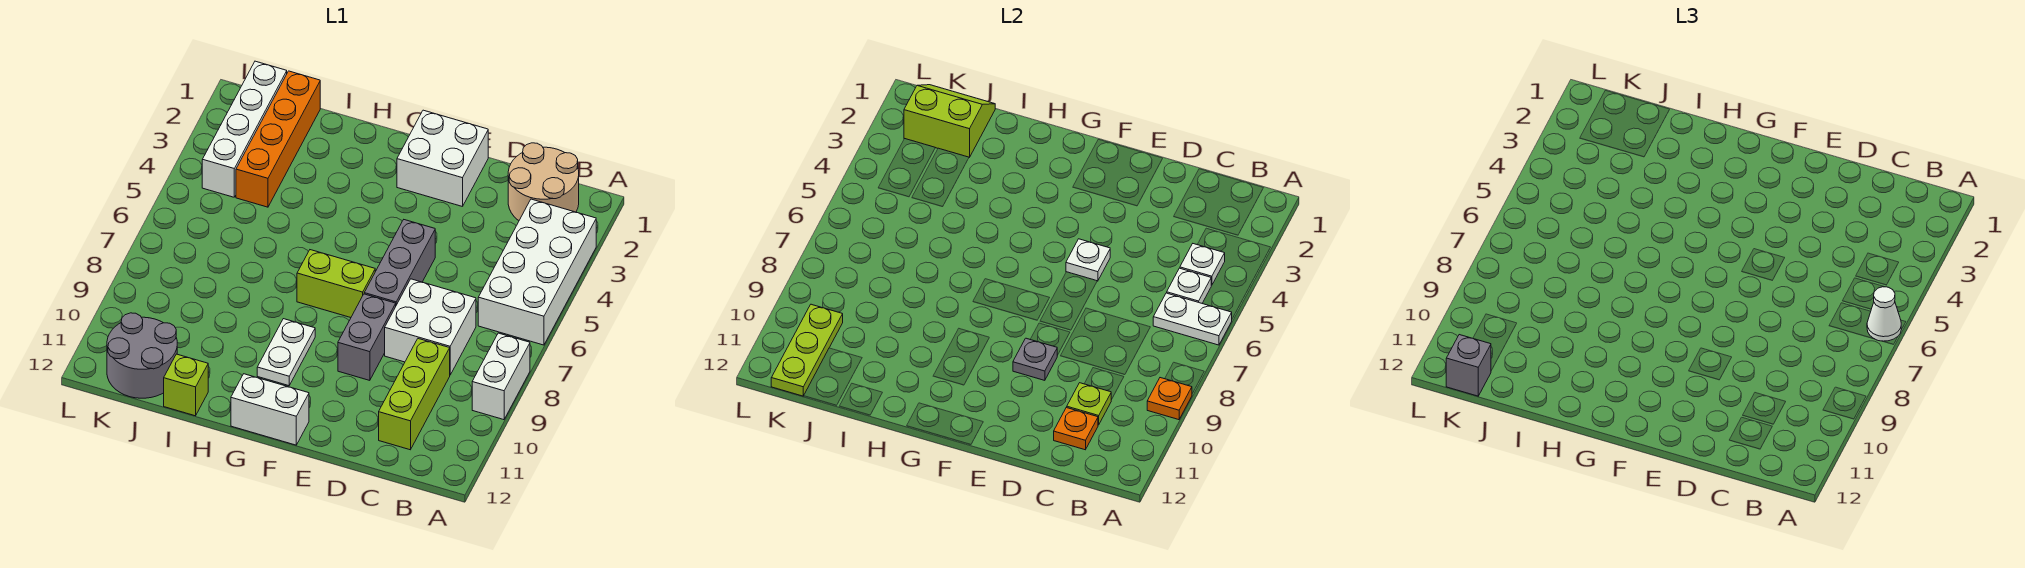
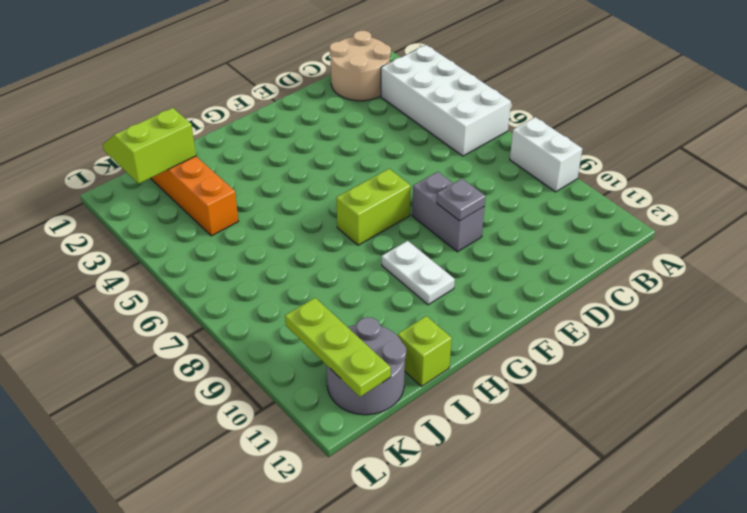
none -> white brick C7:D8 level 1
none -> lime brick C9:C11 level 1
none -> white brick E1:F2 level 1

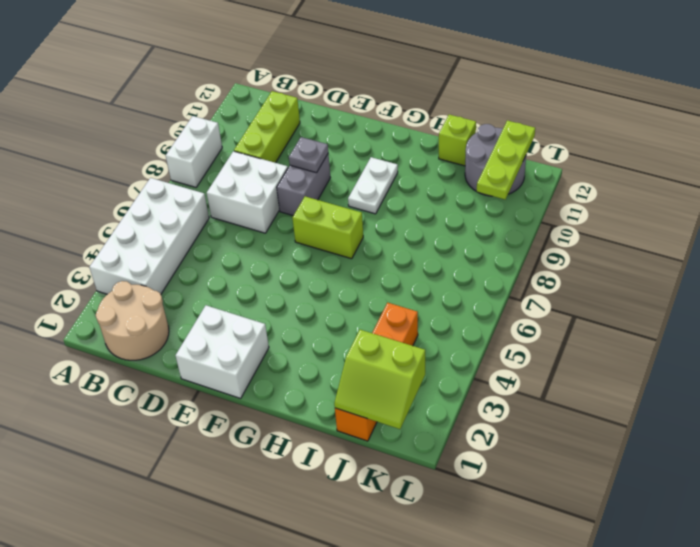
none -> grey brick E5:E7 level 1
none -> white brick F12:G12 level 1
none -> white brick K1:K4 level 1

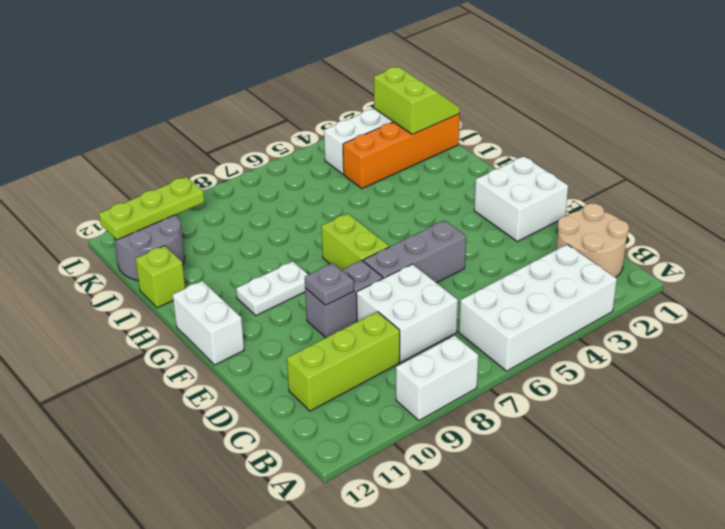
none -> white plate A6:B6 level 2
none -> orange plate A9 level 2
none -> white plate B4 level 2

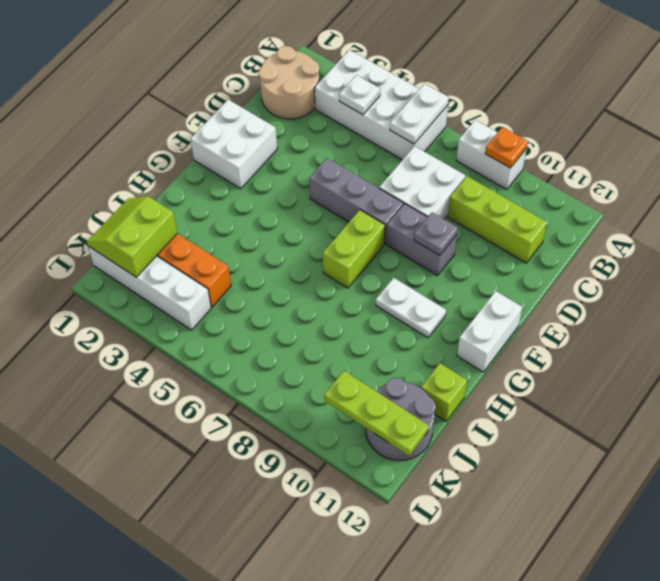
none -> white plate B5 level 2
none -> lime plate C10 level 2
none -> orange plate C11 level 2

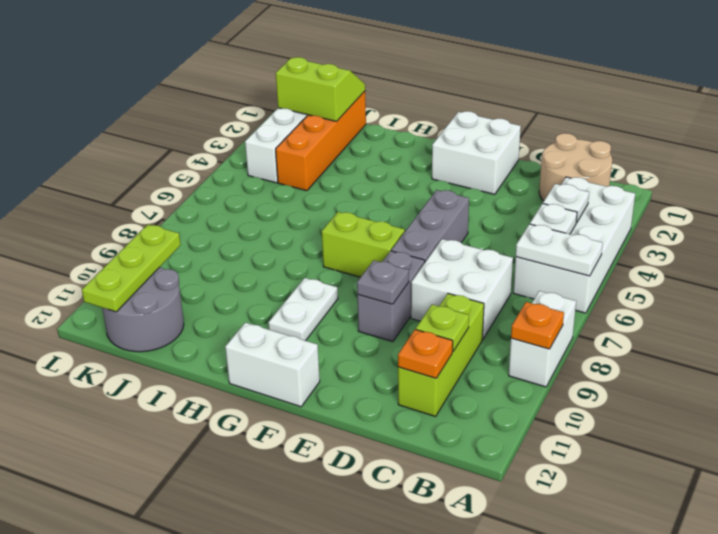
none -> lime brick I12 level 1
none -> white plate E5 level 2
none -> white cone A6 level 3

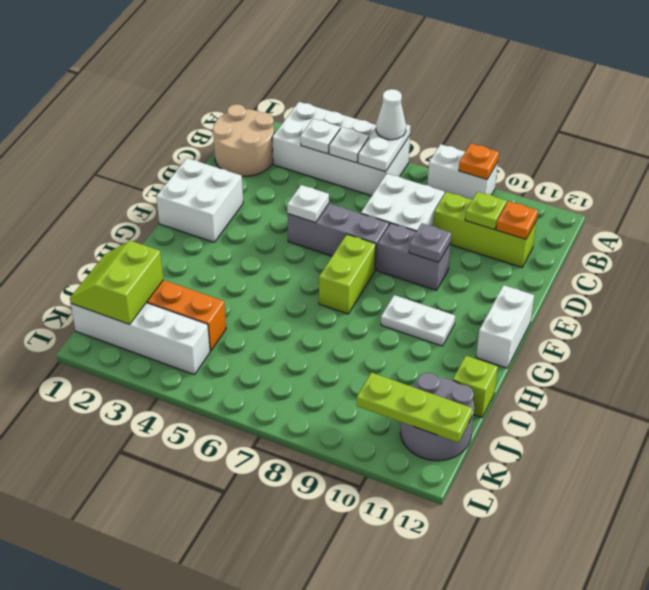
none -> grey brick K12 level 3

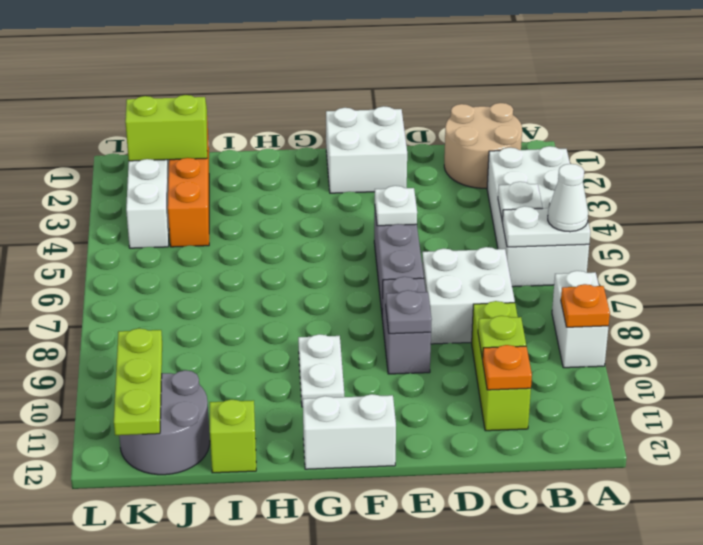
none -> lime brick F7:G7 level 1
none -> white plate B4 level 2
none -> grey brick K12 level 3

